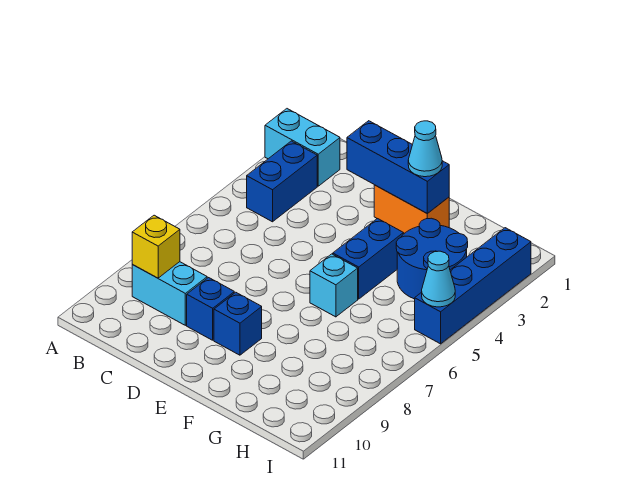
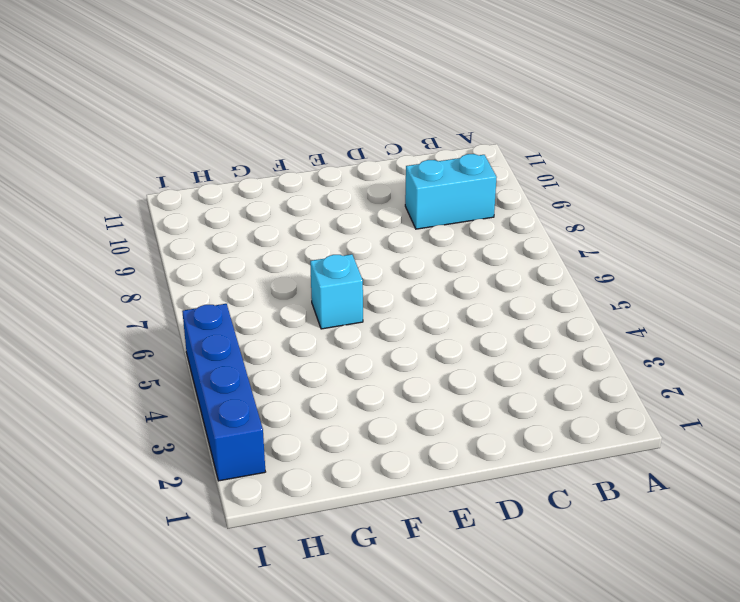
none -> cyan brick A2:B2 level 1
none -> blue brick B3:B4 level 1
none -> blue brick D9 level 1

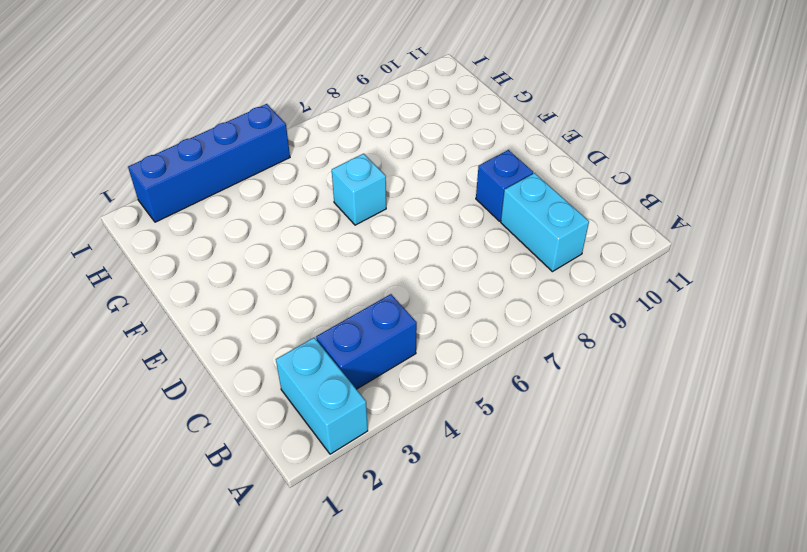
none -> orange brick E2:F2 level 1
none -> blue brick E9 level 1
none -> blue brick F4:F5 level 1

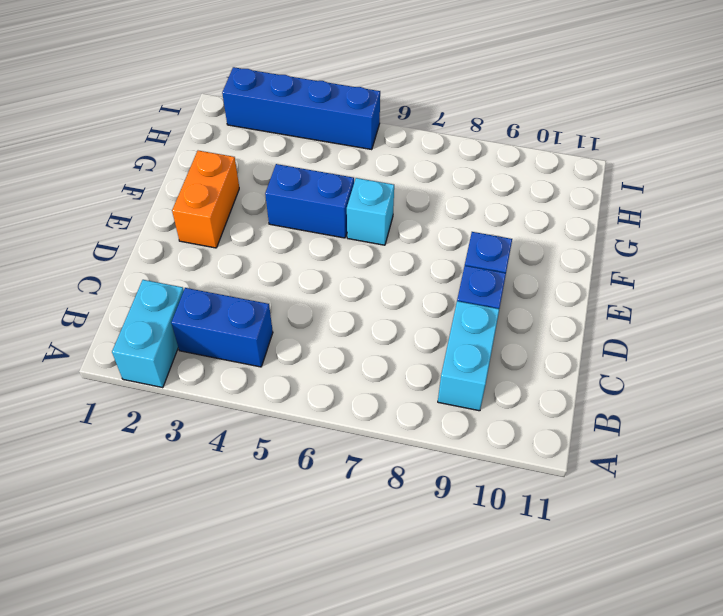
none -> blue round brick G3:H4 level 1
none -> yellow brick B9 level 2
none -> blue brick D2:F2 level 2

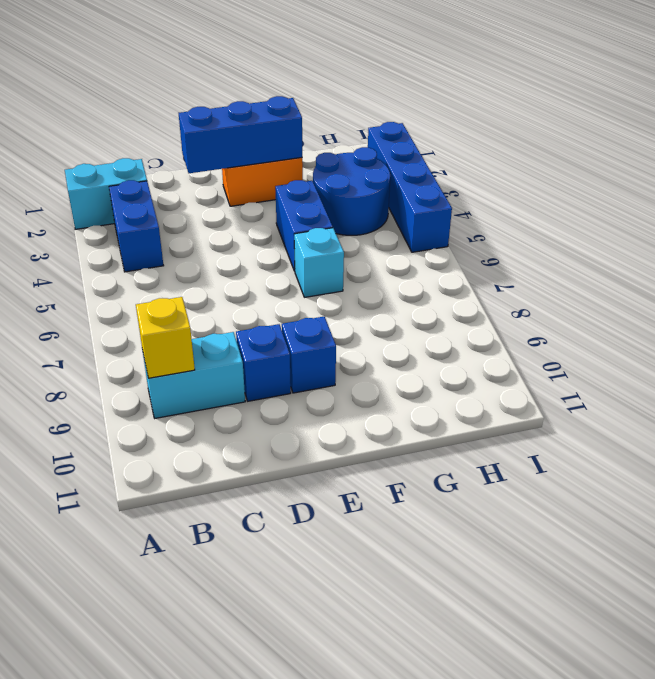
none -> cyan cone I5 level 2
none -> cyan cone F2 level 3

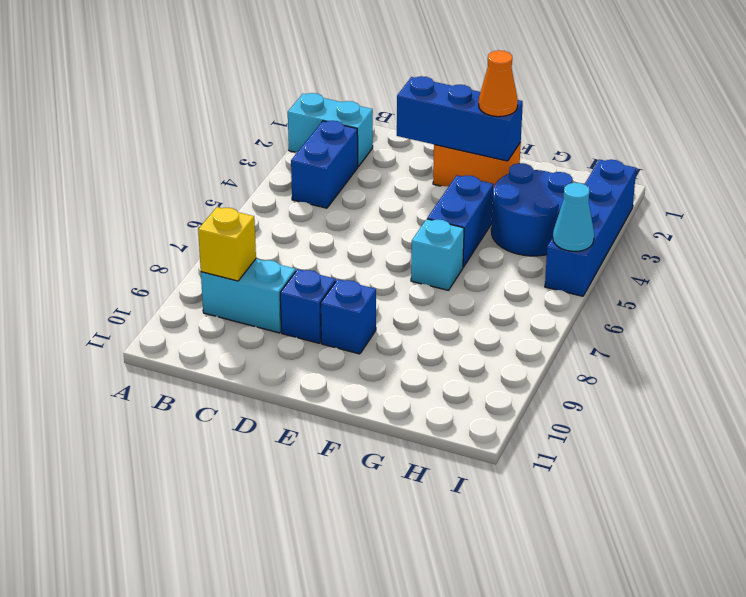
orange cone F2 level 3 -> cyan cone F2 level 3

